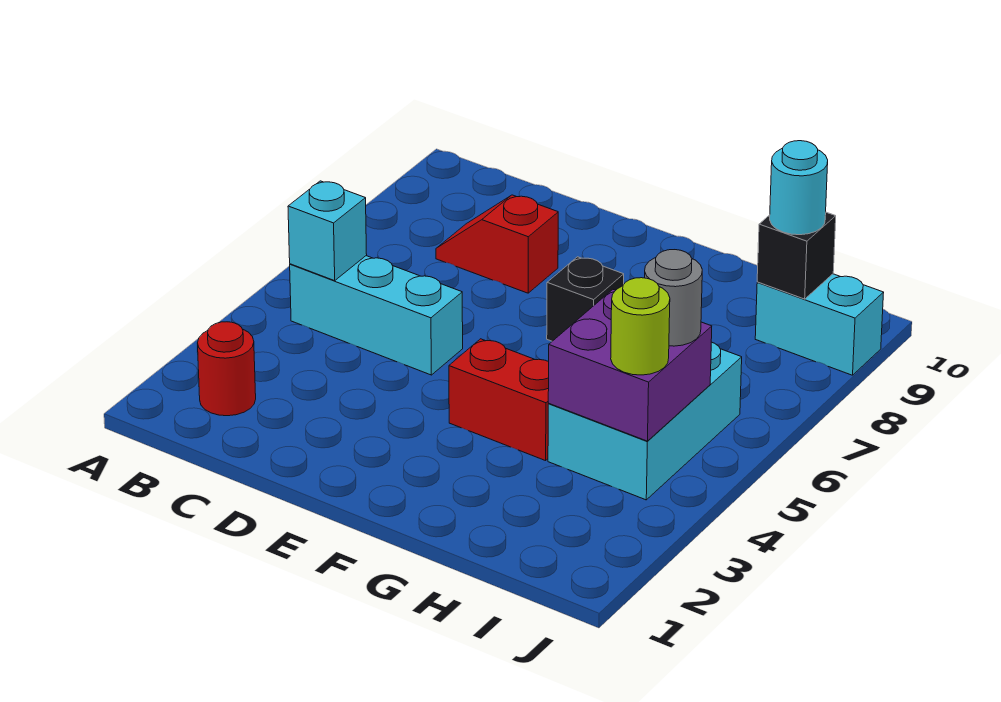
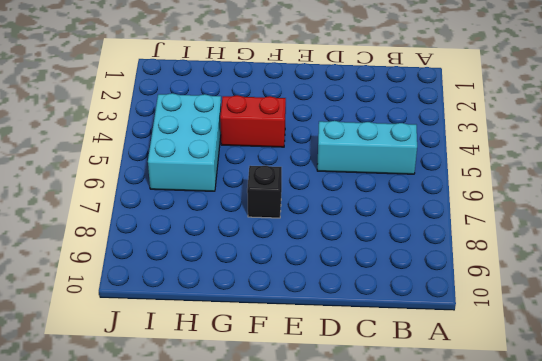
none -> red round brick B2 level 1
none -> red slope C8:D8 level 1 top D
none -> cyan brick I9:J9 level 1

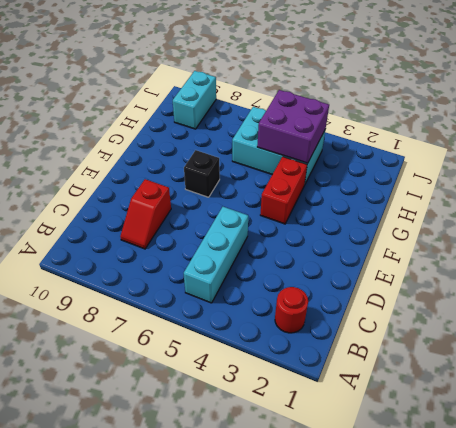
none -> cyan brick B5 level 2
none -> black brick I9 level 2
none -> lime round brick I4 level 3

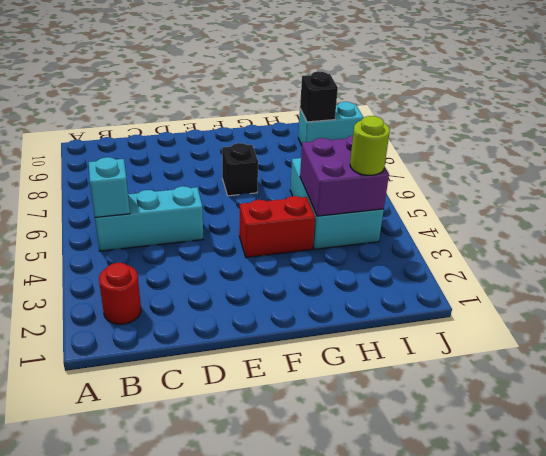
none -> red slope C8:D8 level 1 top D
none -> grey round brick I5 level 3
none -> cyan round brick I9 level 3

